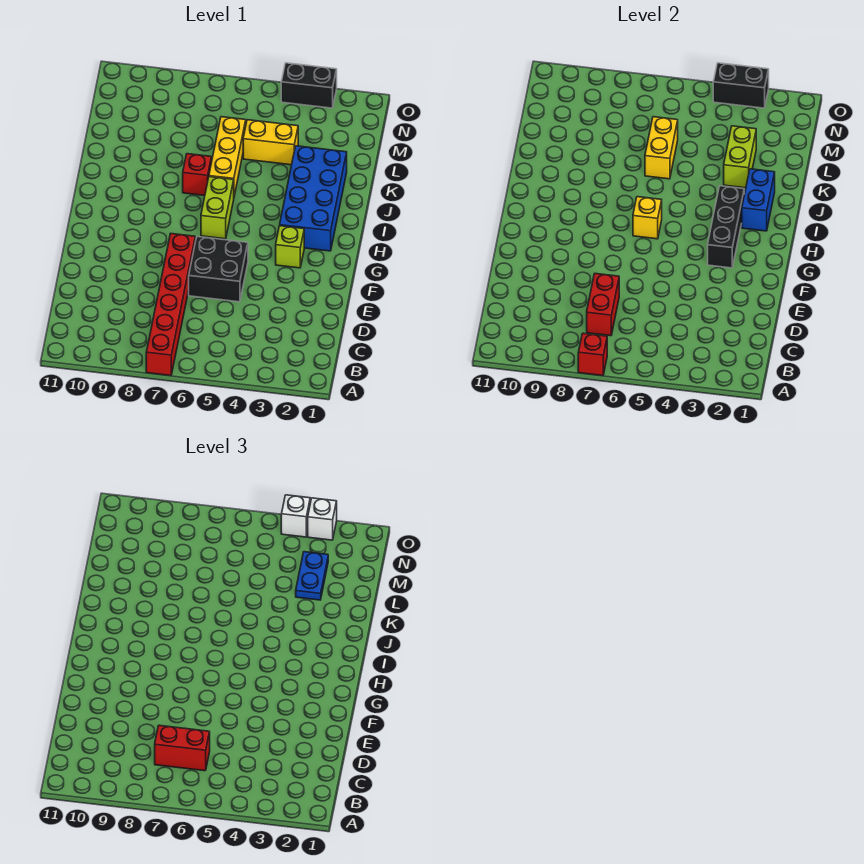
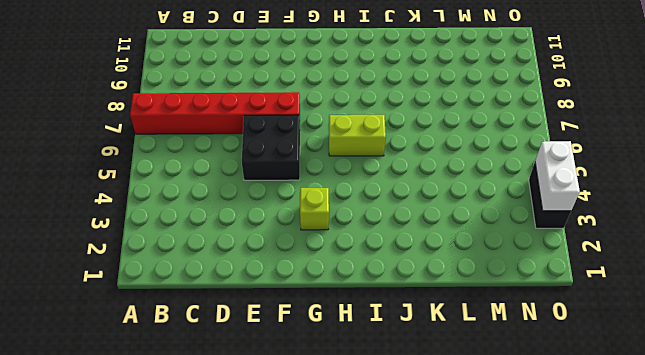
white brick O3:O4 level 2 -> black brick O3:O4 level 2
none -> blue brick H2:K3 level 1
none -> yellow brick J6:L6 level 1
none -> red brick J7 level 1

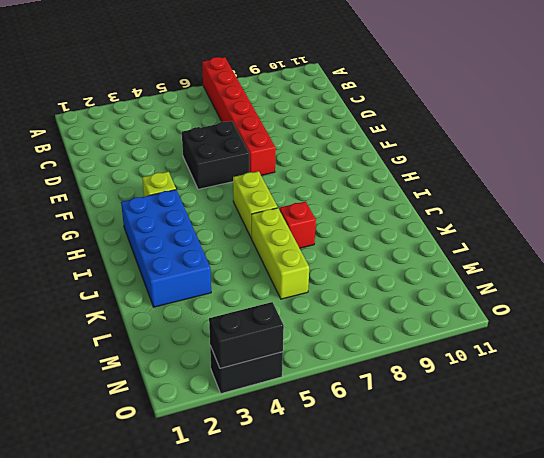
lime brick J6:L6 level 1 -> yellow brick J6:L6 level 1
none -> yellow brick L4:L5 level 1
none -> red brick A7 level 2
none -> red brick C7:D7 level 2

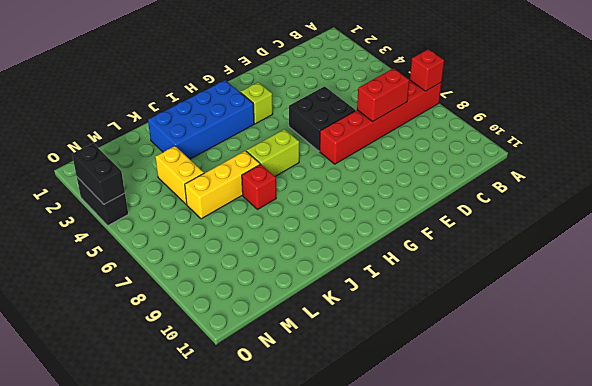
none -> black brick G3:I3 level 2
none -> yellow brick H6 level 2
none -> blue brick I2:J2 level 2

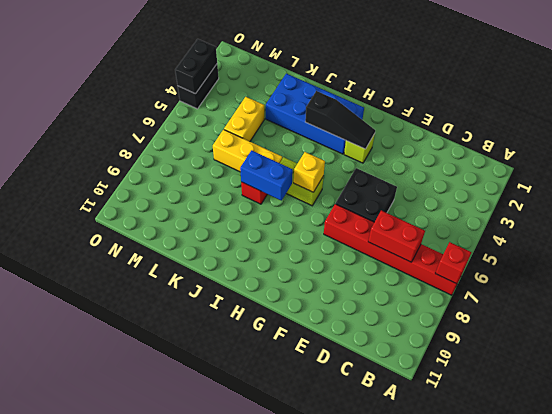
black slope G3:I3 level 2 top I -> black brick G3:I3 level 2
blue brick I7:J7 level 2 -> blue brick I2:J2 level 2
none -> lime brick K3:L3 level 2
none -> yellow brick K6:L6 level 2
none -> red brick C6:C7 level 3

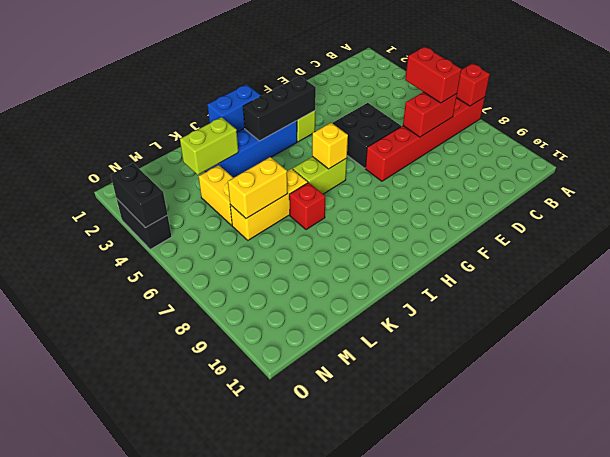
none -> blue plate L3:M3 level 3
none -> white brick O3 level 3
none -> white brick O4 level 3

